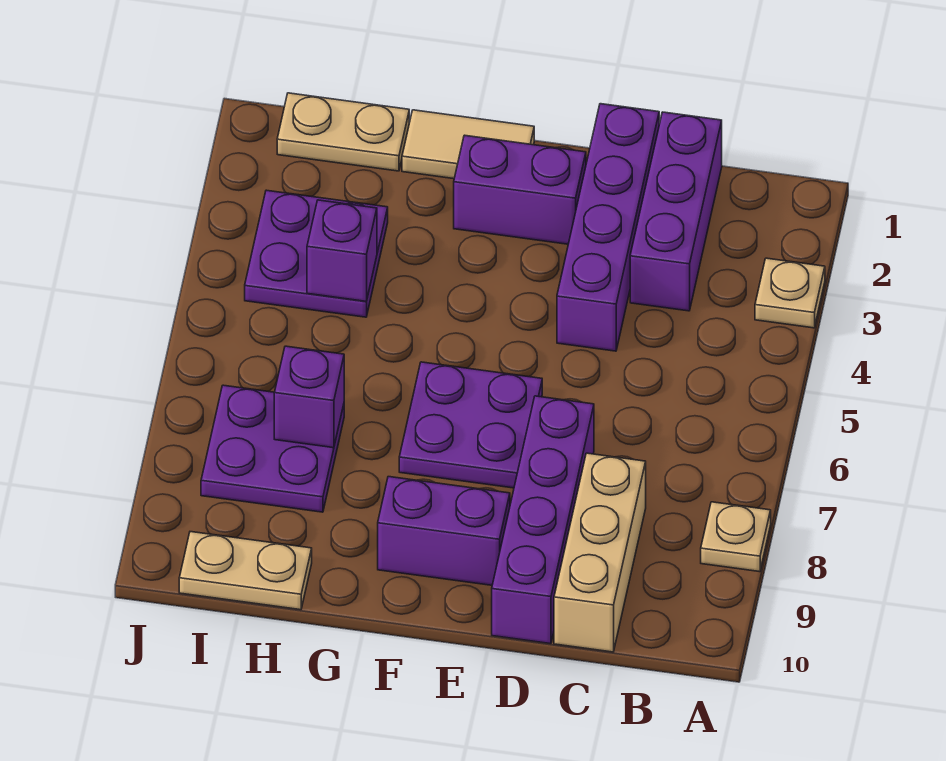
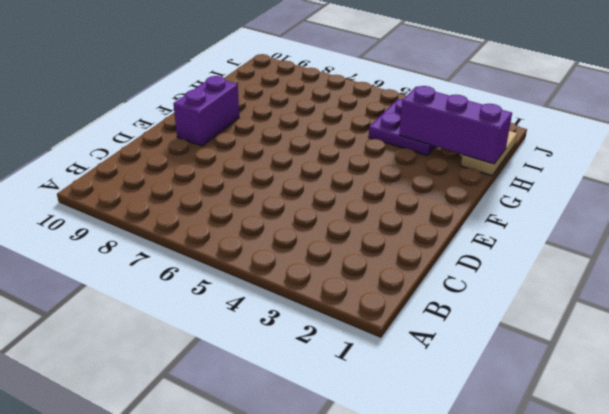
purple brick H1:H3 level 2 -> purple brick C1:C3 level 1
none -> tan plate A3 level 1
none -> tan plate A8 level 1
none -> tan brick C8:C10 level 1

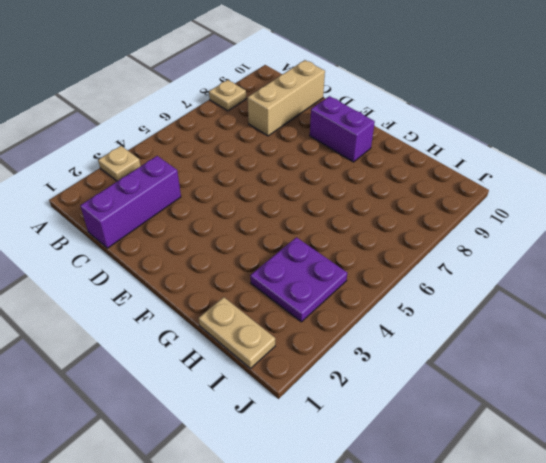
none -> purple brick D1:D4 level 1
none -> purple brick D7:D10 level 1
none -> purple brick E2:F2 level 1

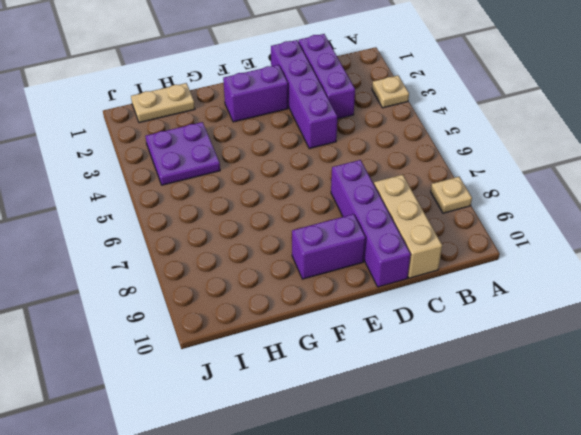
none -> purple plate E6:F7 level 1
none -> tan tile F1:G1 level 1
none -> purple plate H7:I8 level 1

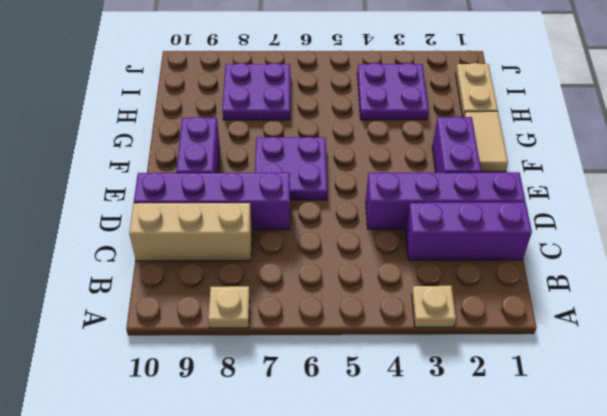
none -> tan plate H10:I10 level 1
none -> purple brick H4 level 2
none -> purple brick H7 level 2

